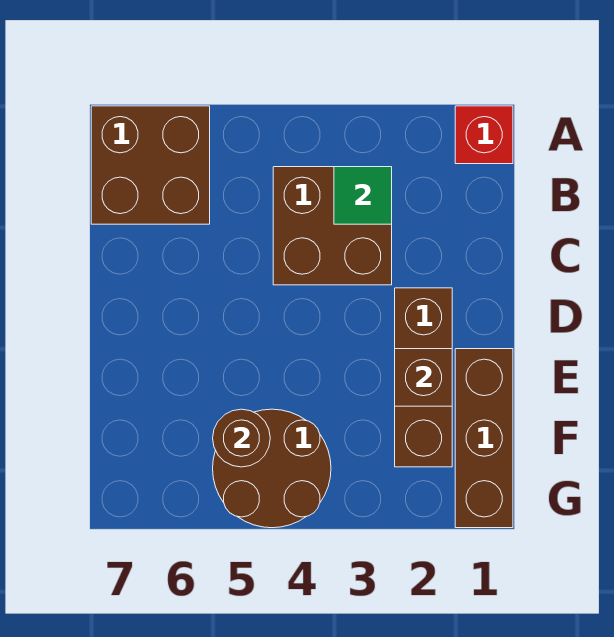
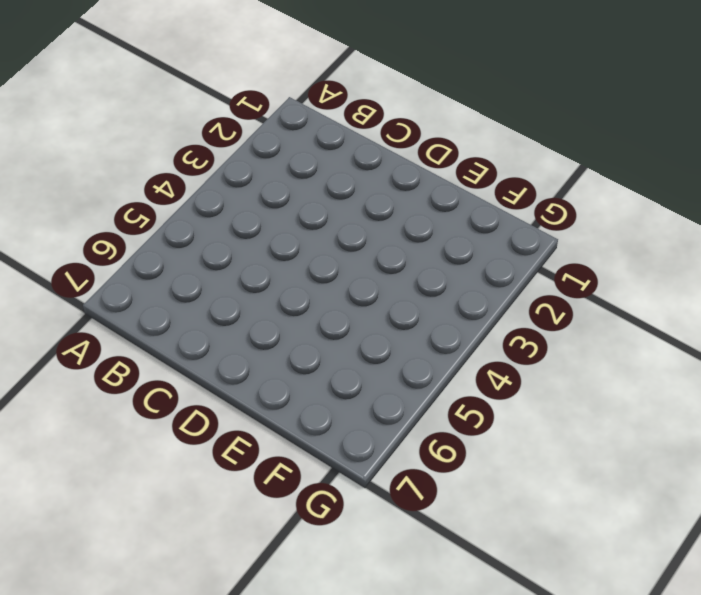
none -> red brick A1 level 1
none -> brown brick A6:B7 level 1

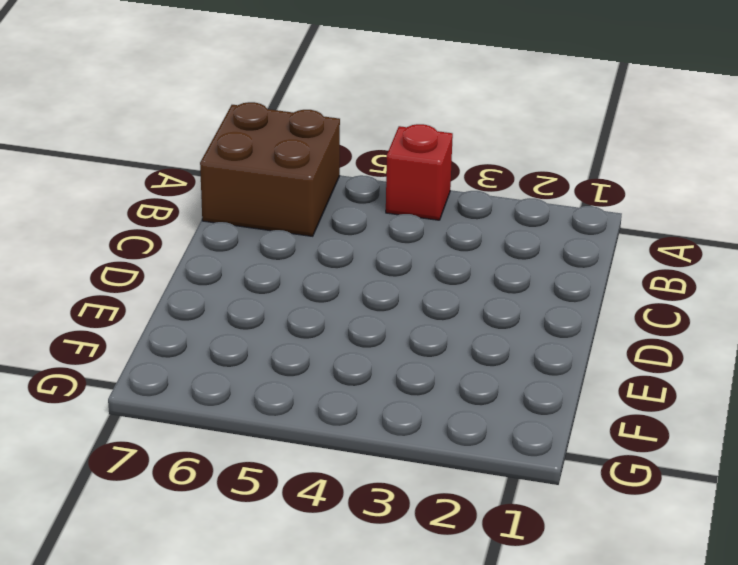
red brick A4 level 1 -> red brick A1 level 1
none -> brown brick B3:C4 level 1
none -> brown brick D2:F2 level 1

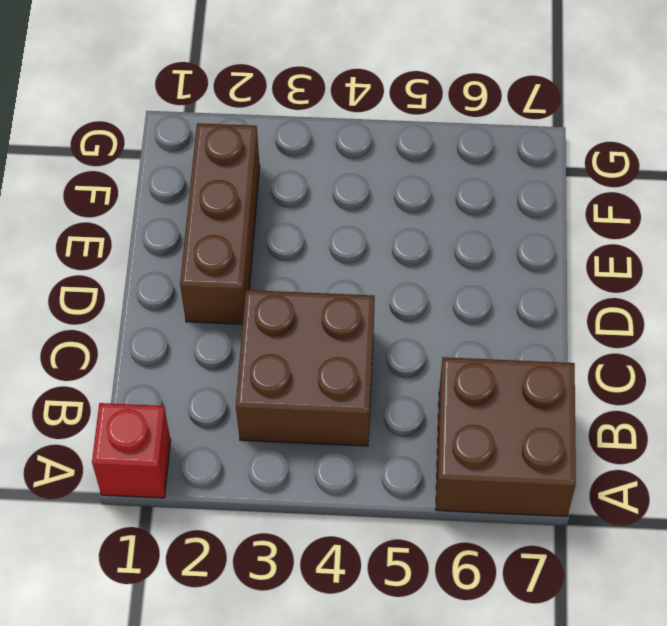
none -> brown brick E1:G1 level 1
none -> brown round brick F4:G5 level 1

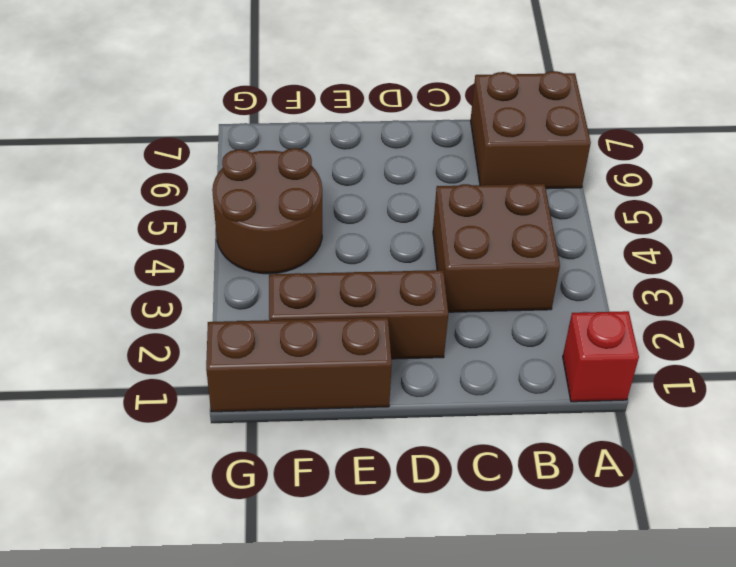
none -> green tile B3 level 2
none -> brown brick E2 level 2

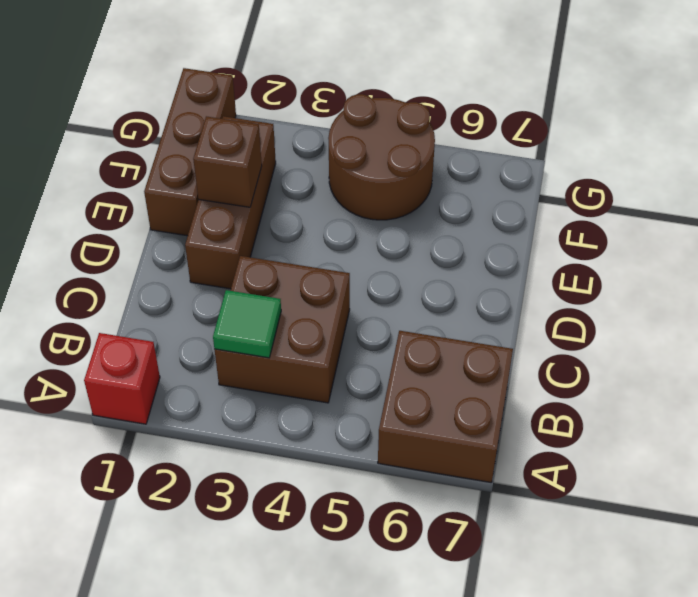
none -> brown round brick F5 level 2

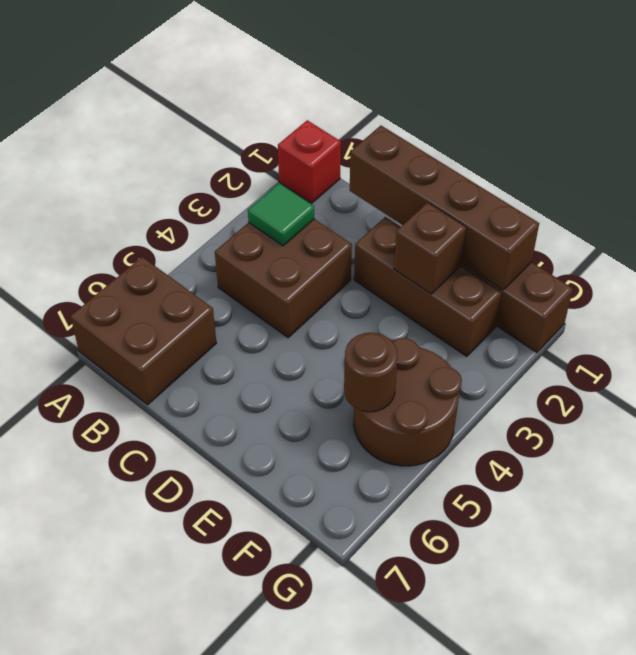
brown brick C1:F1 level 2 -> none

